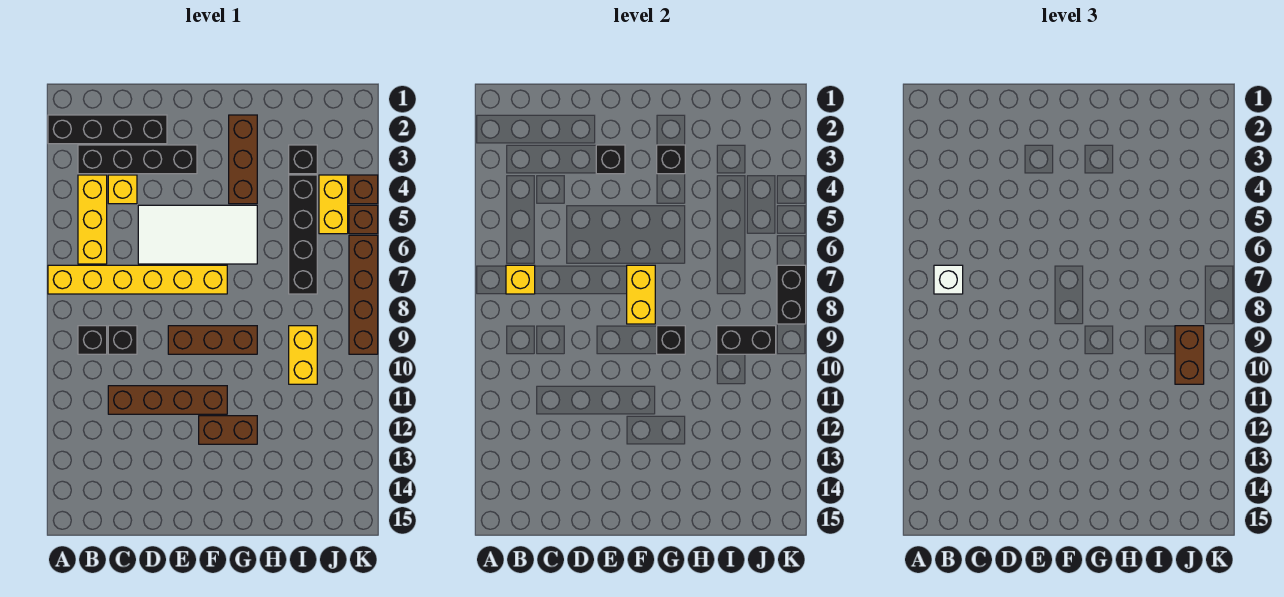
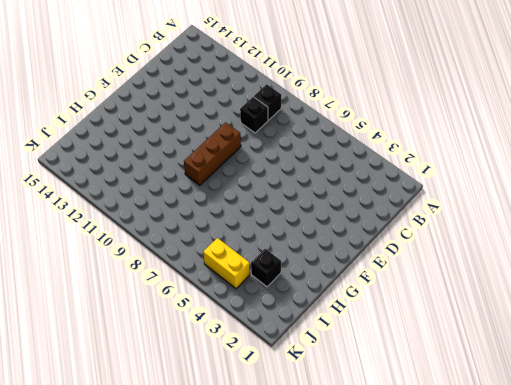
none -> black brick A2:D2 level 1
none -> yellow brick A7:F7 level 1
none -> black brick B3:E3 level 1

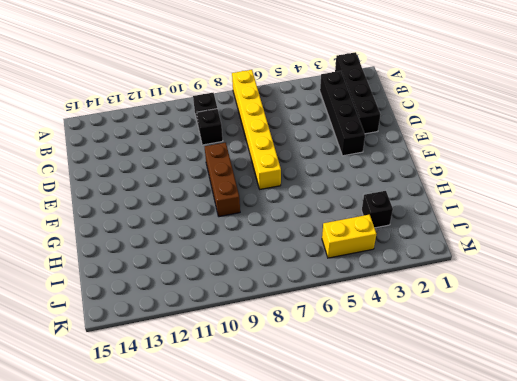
none -> yellow brick B4:B6 level 1
none -> yellow brick C4 level 1
none -> brown brick C11:F11 level 1

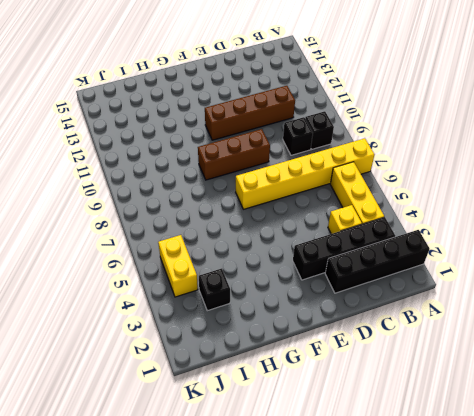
none -> white tile D5:G6 level 1
none -> brown brick F12:G12 level 1
none -> brown brick G2:G4 level 1

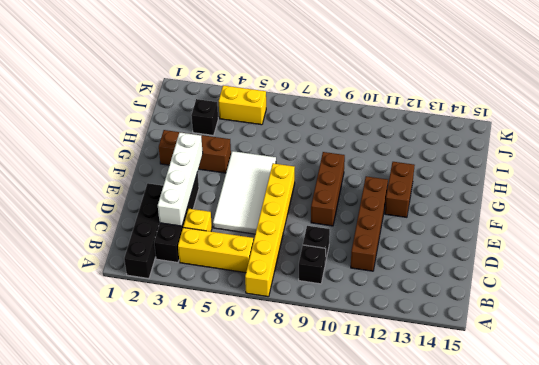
white brick C3:F3 level 2 -> black brick E3 level 2
none -> black brick I4:I7 level 1
none -> yellow brick I9:I10 level 1
none -> brown brick K4 level 1

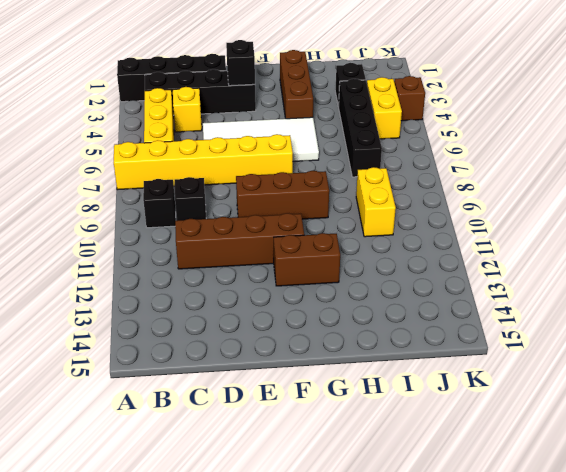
none -> brown brick K5 level 1
none -> brown brick K6:K9 level 1
none -> yellow brick B7 level 2

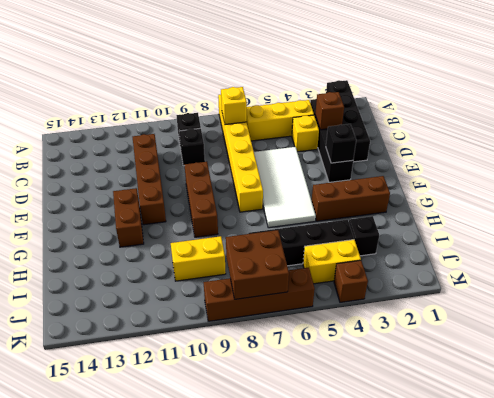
brown brick C3 level 2 -> brown brick K5 level 1
brown brick J7:K8 level 2 -> black brick K7:K8 level 2
none -> yellow brick F7:F8 level 2
none -> black brick G3 level 2
none -> black brick G9 level 2

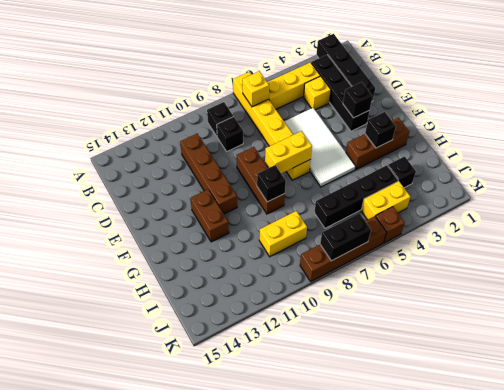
none -> brown brick K4 level 1
none -> black brick I9:J9 level 2
none -> white brick B7 level 3

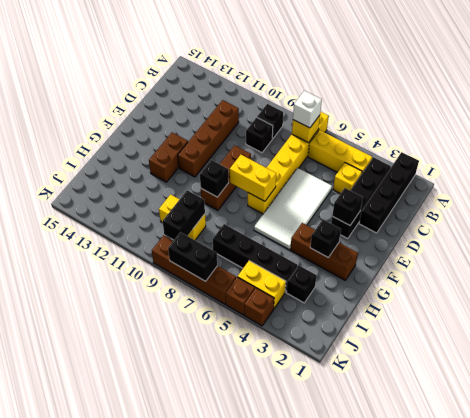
none -> brown brick J9:J10 level 3

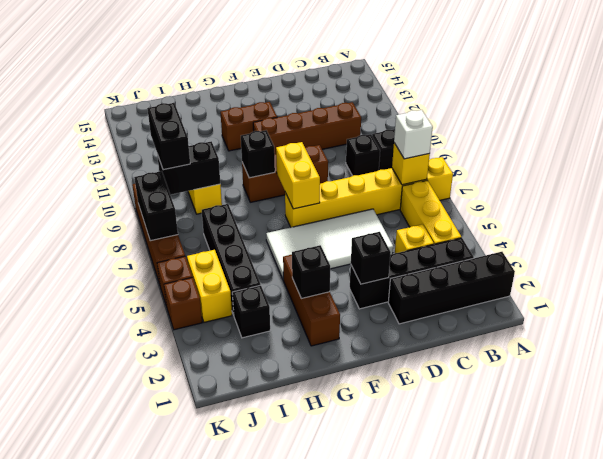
black brick J9:J10 level 3 -> brown brick J9:J10 level 3

